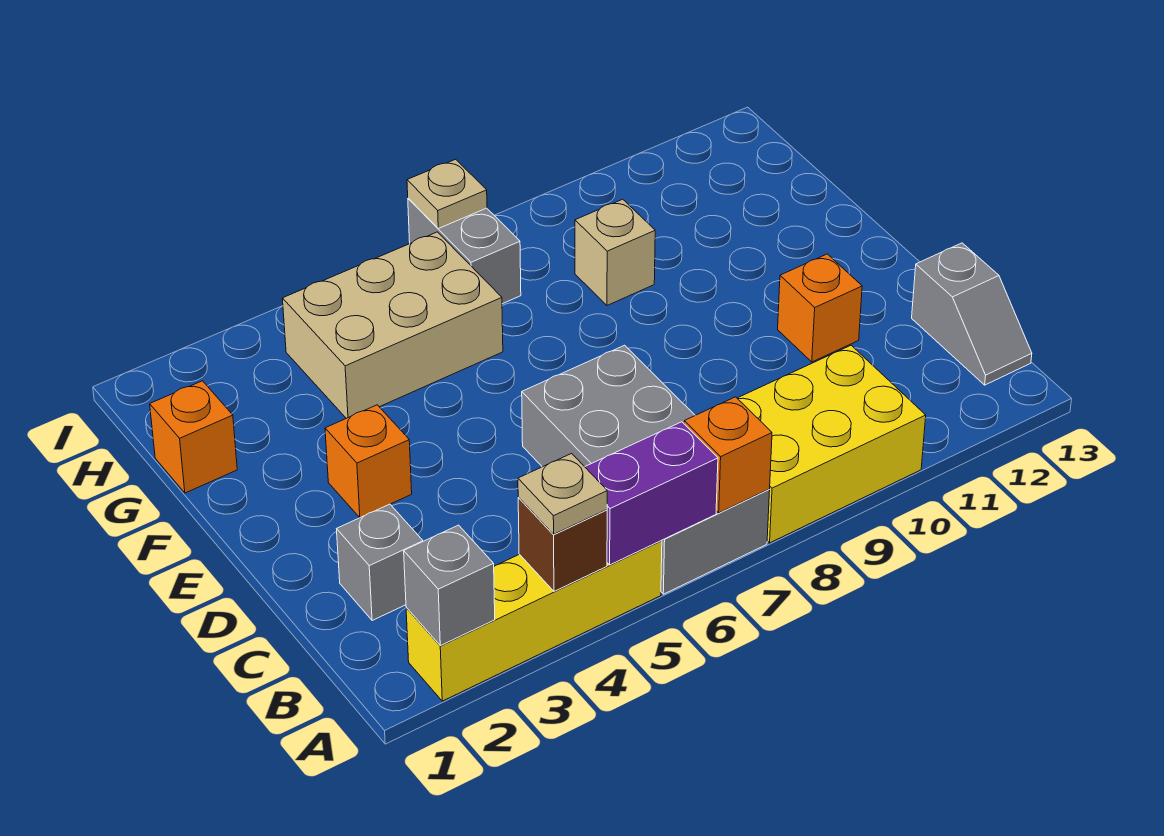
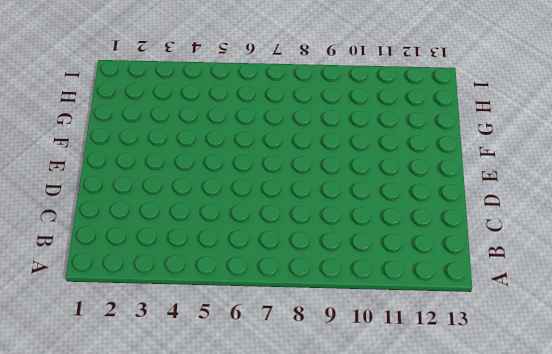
none -> yellow brick A2:A5 level 1
none -> grey brick A6:D7 level 1
none -> yellow brick A8:B10 level 1

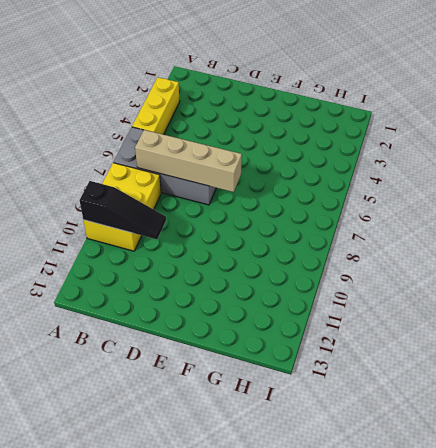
yellow brick A3:A5 level 1 -> yellow brick A2:A5 level 1
black slope A10:C10 level 2 top A -> none
tan brick B7:E7 level 2 -> none
none -> grey slope B13:C13 level 1 top C
none -> grey brick C2 level 1
none -> orange brick D11 level 1

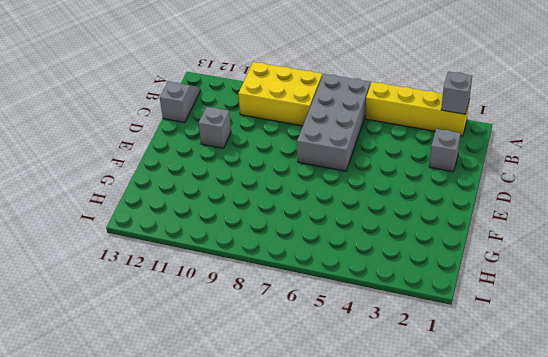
grey brick D11 level 1 -> orange brick D11 level 1
none -> orange brick E3 level 1
none -> orange brick G1 level 1
none -> tan brick G4:H6 level 1

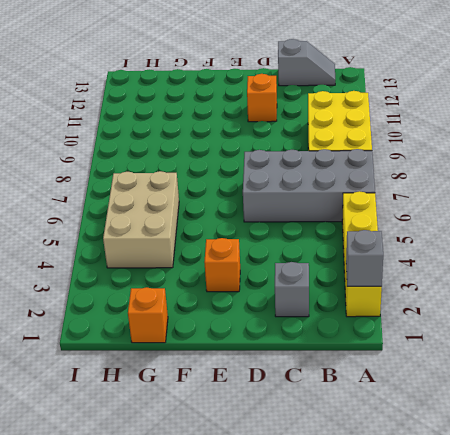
none -> tan brick G9 level 1
none -> grey brick H7:I7 level 1
none -> brown brick A4 level 2

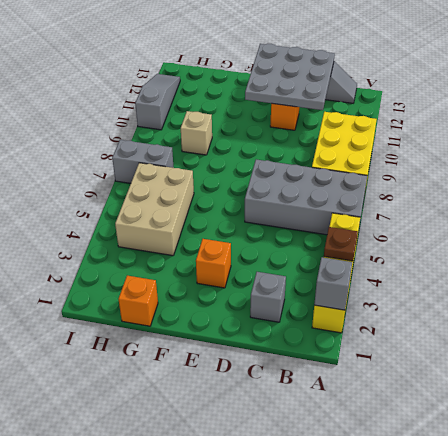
brown plate A4 level 2 -> brown brick A4 level 2
grey plate C11:E13 level 2 -> none
grey slope I10:I12 level 1 top 10 -> none
none -> purple brick A5:A6 level 2
none -> orange brick A7 level 2
none -> tan plate I7 level 2

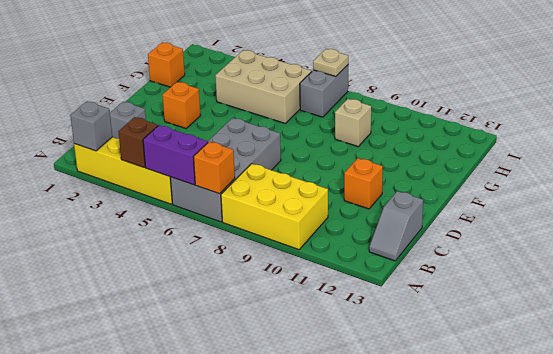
none -> tan plate A4 level 3

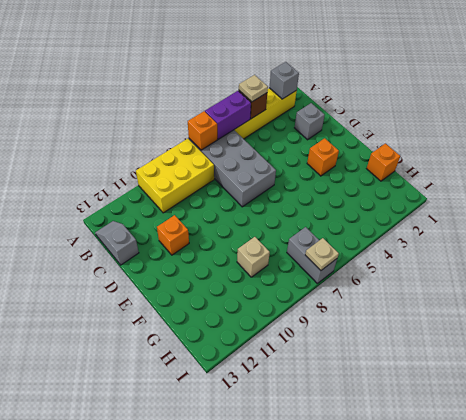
none -> tan brick G4:H6 level 1

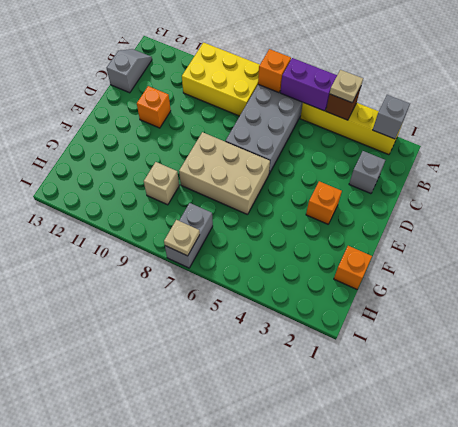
tan brick E6:F8 level 1 -> tan brick G4:H6 level 1

